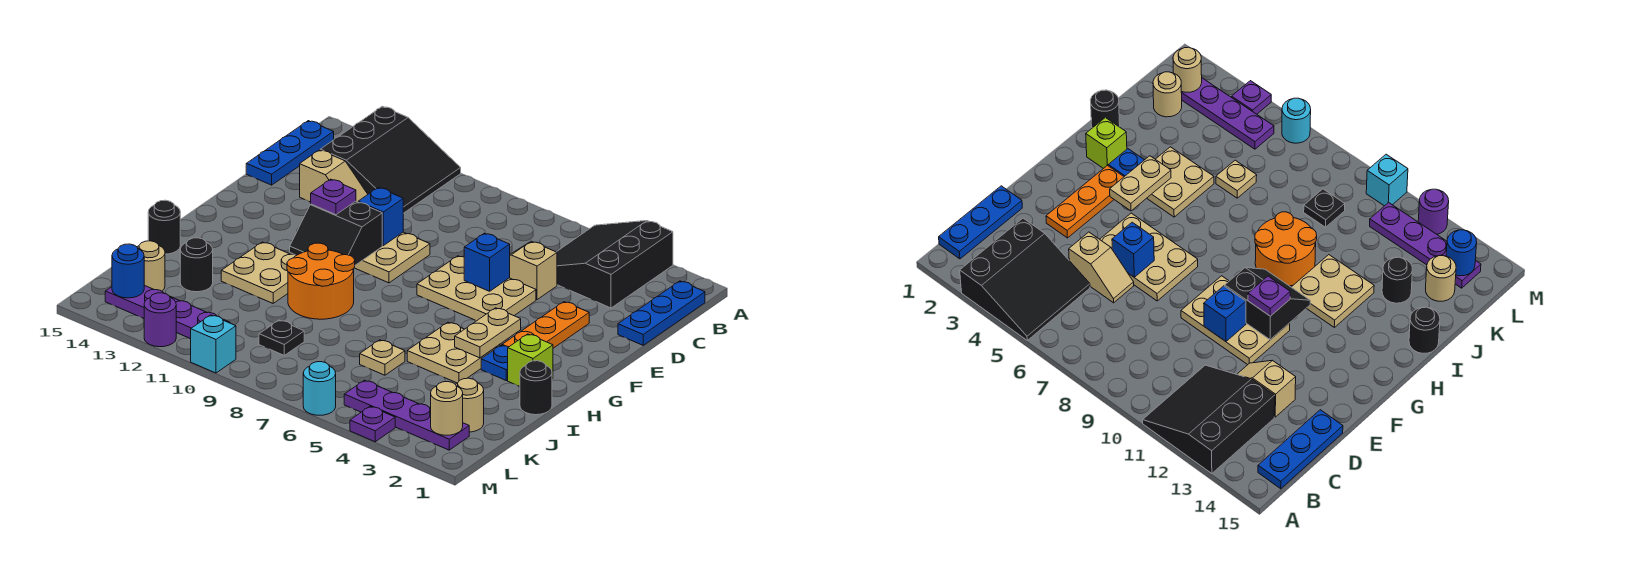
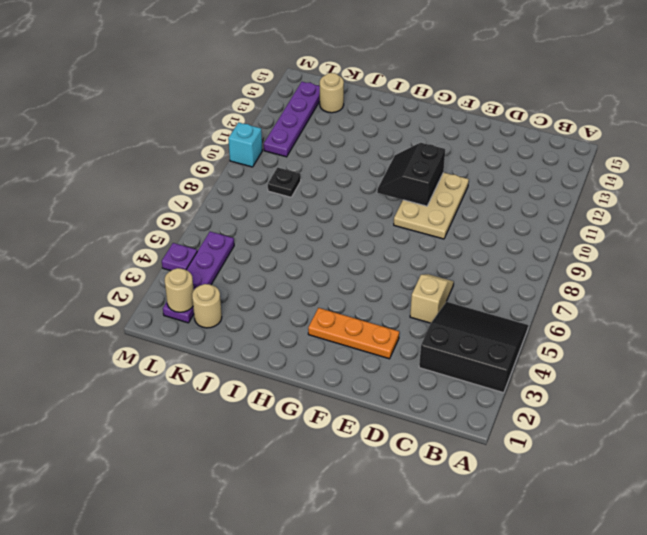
none -> black slope A11:C13 level 1 top 13
none -> blue plate B1:D1 level 1
none -> blue plate B15:D15 level 1
none -> tan slope D12:D13 level 1 top 13

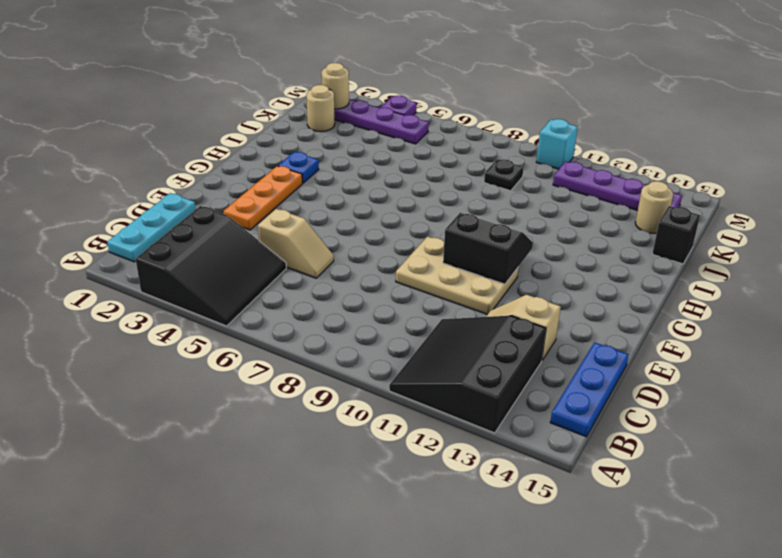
cyan plate B1:D1 level 1 -> blue plate B1:D1 level 1
black brick J15 level 1 -> none
none -> tan plate E5:F7 level 1
none -> lime brick H2 level 1
none -> tan plate H4:I5 level 1
none -> orange round brick H9:I10 level 1

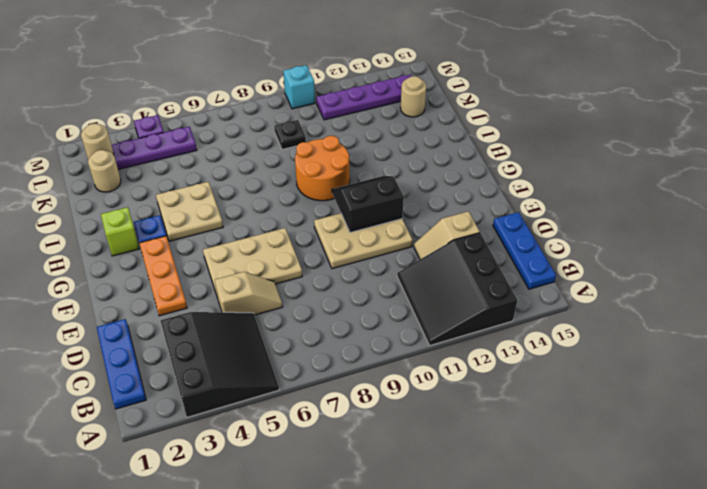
none -> tan plate H11:I12 level 1
none -> black round brick I1 level 1
none -> black round brick I15 level 1
none -> tan plate J6 level 1

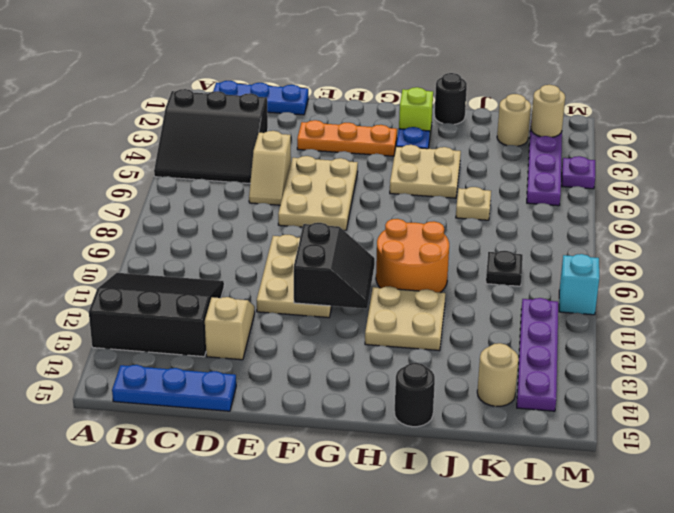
none -> black round brick J13 level 1
none -> cyan round brick M6 level 1
none -> purple round brick M12 level 1
none -> blue brick E6 level 2

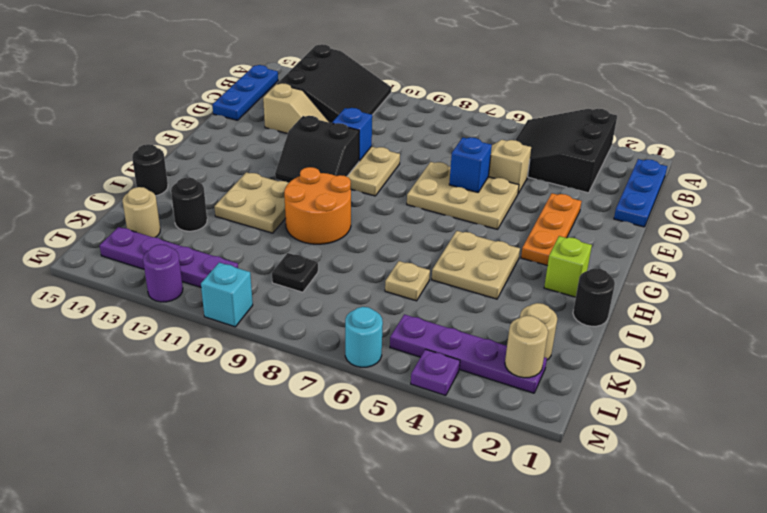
none -> blue plate H3 level 1
none -> tan plate G4:H4 level 2
none -> blue round brick L14 level 2
none -> purple plate F11 level 3

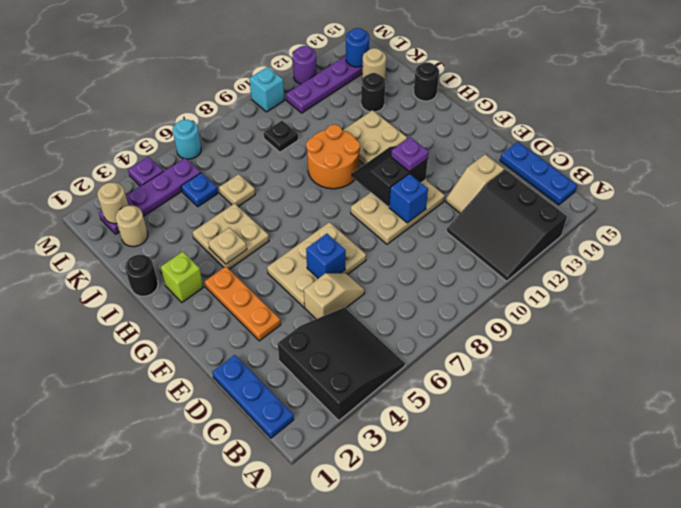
tan plate H4 level 2 -> tan plate G4:H4 level 2
blue plate K5 level 1 -> blue plate H3 level 1

